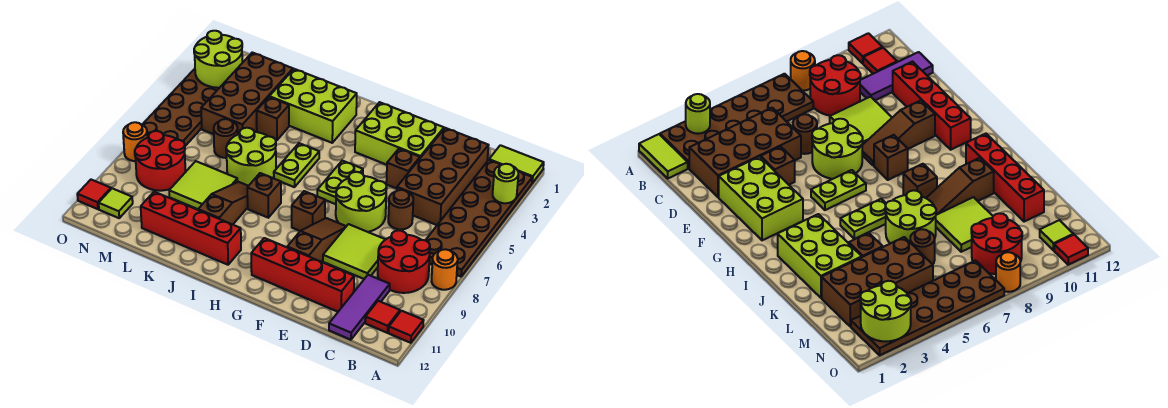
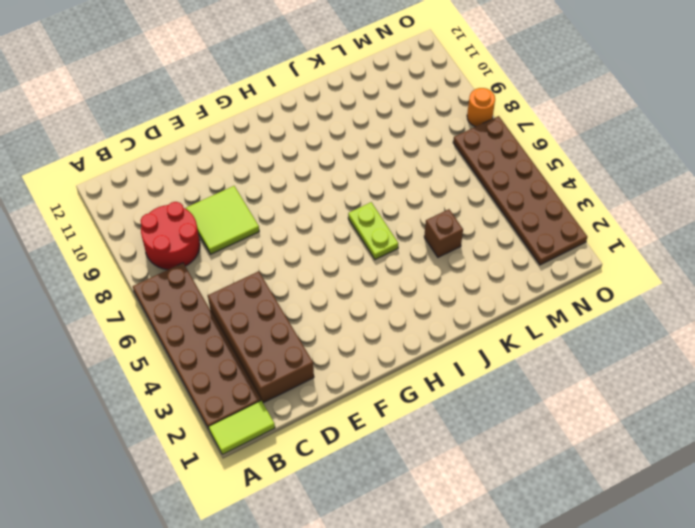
none -> orange round brick A8 level 1
none -> red tile A11 level 1
none -> red tile B11 level 1
none -> purple tile C10:C12 level 1

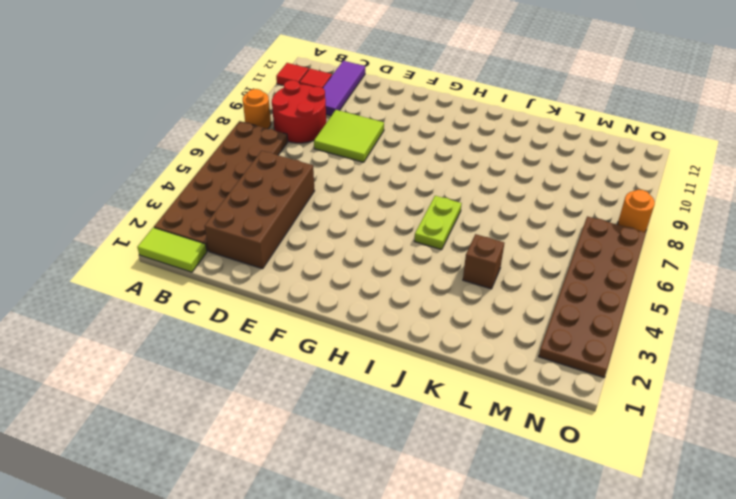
none -> brown round brick D6 level 1
none -> red brick D11:G11 level 1
none -> lime brick E2:G3 level 1
none -> brown brick E4 level 1

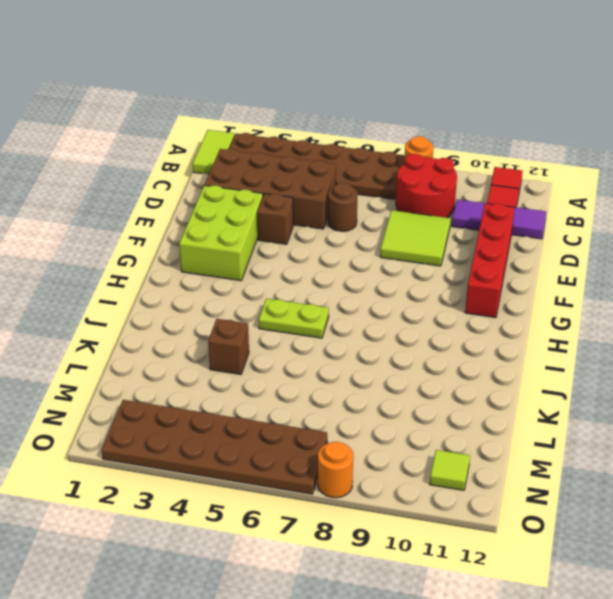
none -> lime round brick E6:F7 level 1
none -> brown slope F8:F10 level 1 top 10
none -> lime plate G5:G6 level 1
none -> brown brick G8 level 1

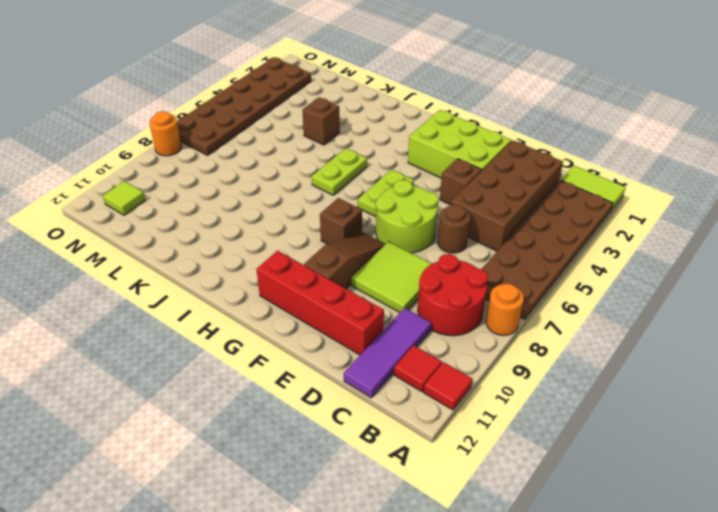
none -> lime brick I2:K3 level 1
none -> brown brick I8 level 1
none -> red brick I11:L11 level 1
none -> lime round brick J6:K7 level 1

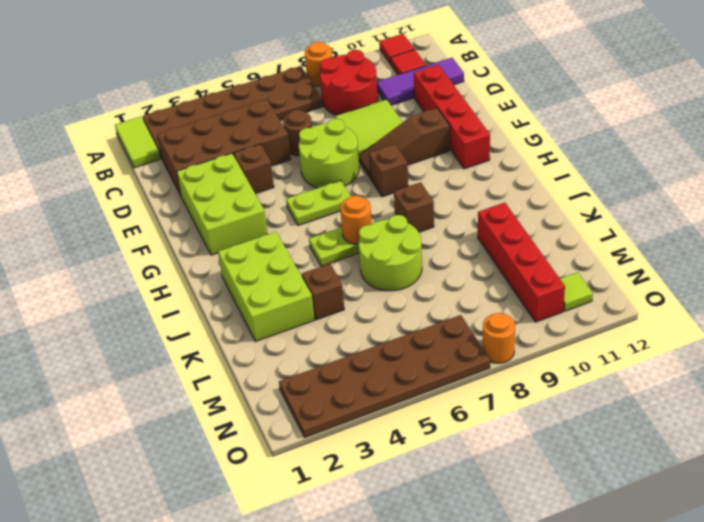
orange round brick I6 level 2 -> none
red brick K10:N10 level 1 -> red brick I11:L11 level 1
none -> brown slope J8:J10 level 1 top 10
none -> lime tile K8:L9 level 1
none -> brown brick L2:M5 level 1
none -> brown round brick L6 level 1

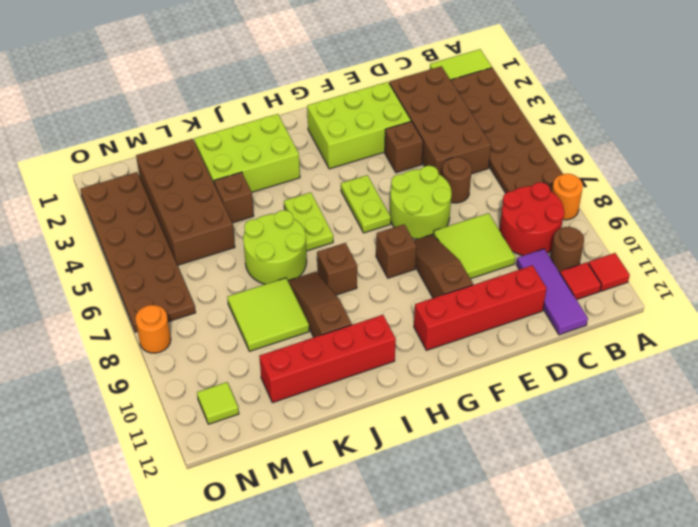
brown round brick B10 level 1 -> brown round brick L6 level 1
none -> red round brick M8:N9 level 1
none -> red tile O11 level 1
none -> lime round brick A3 level 2
none -> lime round brick N2:O3 level 2

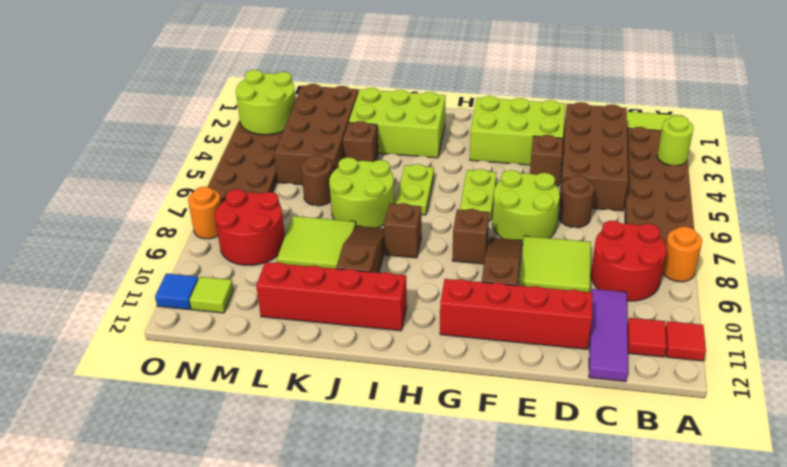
blue tile O11 level 1 -> red tile O11 level 1

